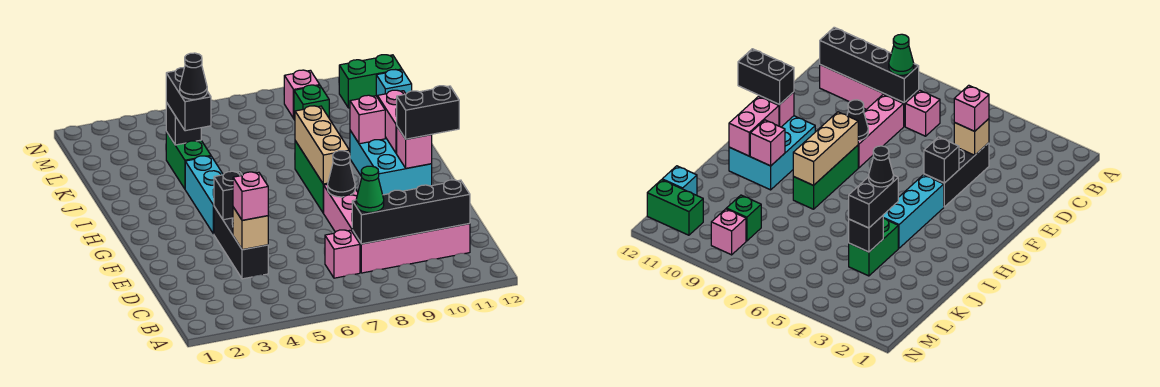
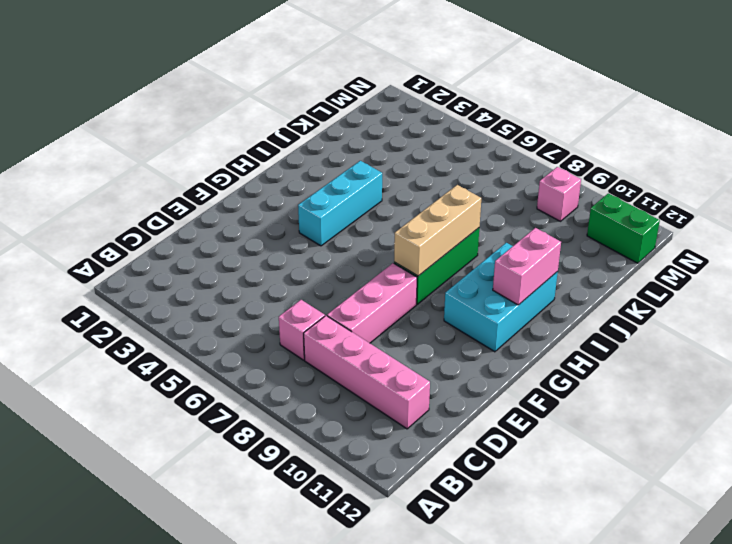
none -> black brick D4:F4 level 1
none -> green brick J4:K4 level 1
none -> green brick L9 level 1

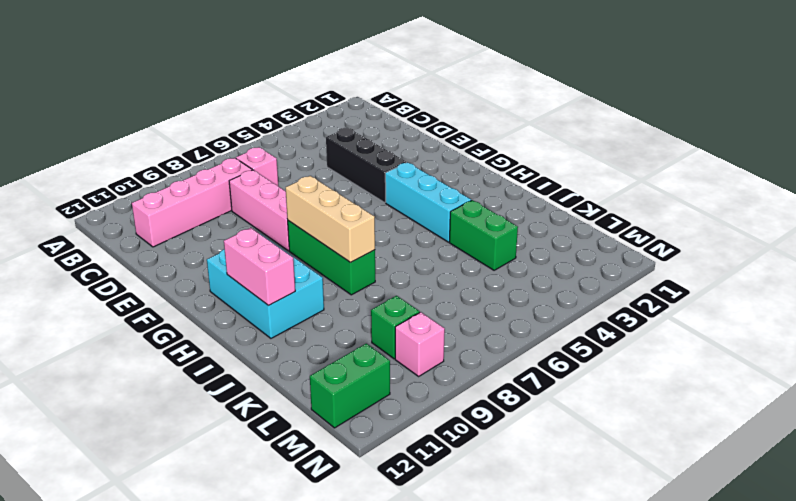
none -> cyan brick L12 level 1
none -> black brick C8:C11 level 2
none -> tan brick D4 level 2

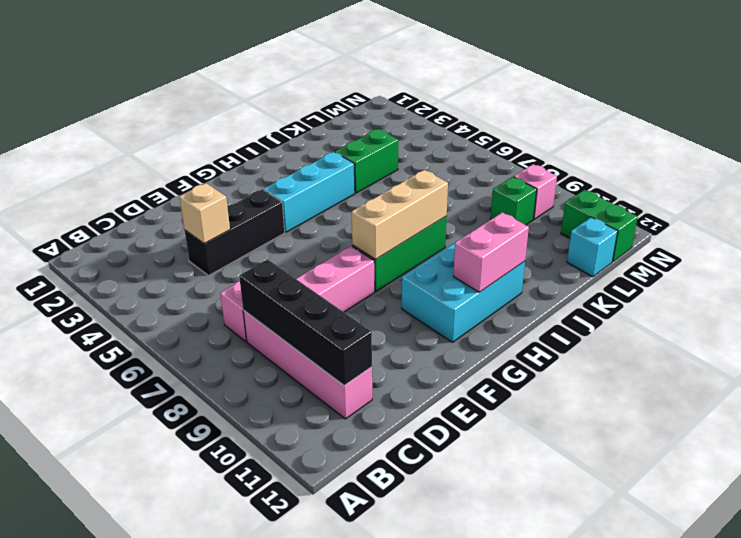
none -> black brick F4 level 2
none -> black cone F8 level 2
none -> pink brick G11 level 2

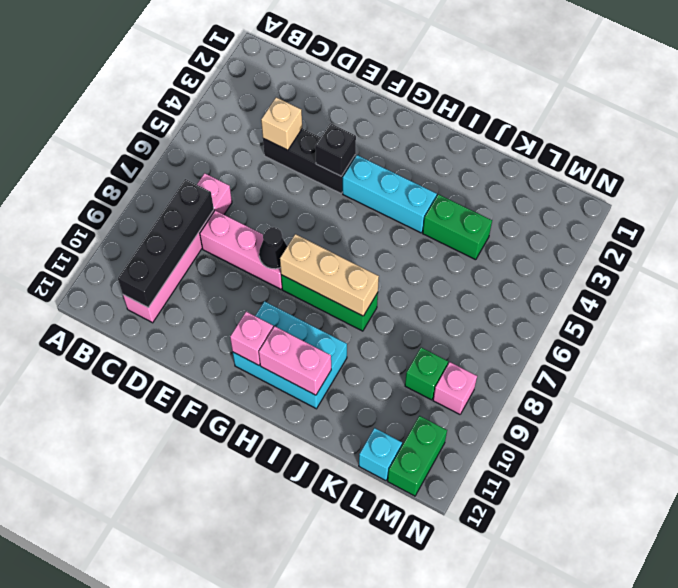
none -> pink brick I10 level 2
none -> black brick K4 level 2
none -> green cone C8 level 3

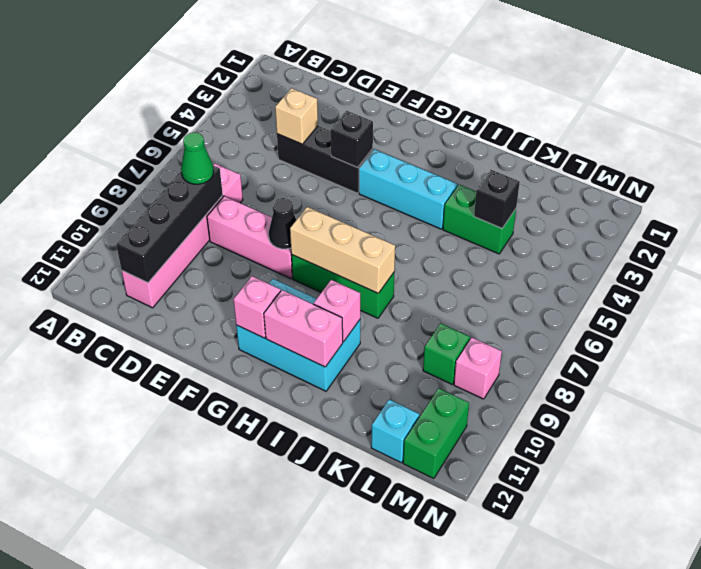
none -> pink brick D4 level 3
none -> black brick G11:G12 level 3
none -> black brick J4:K4 level 3

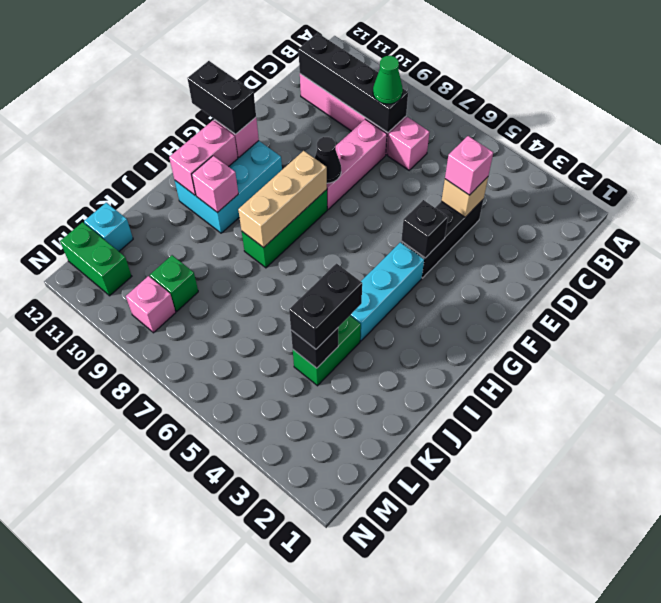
none -> black cone J4 level 4

